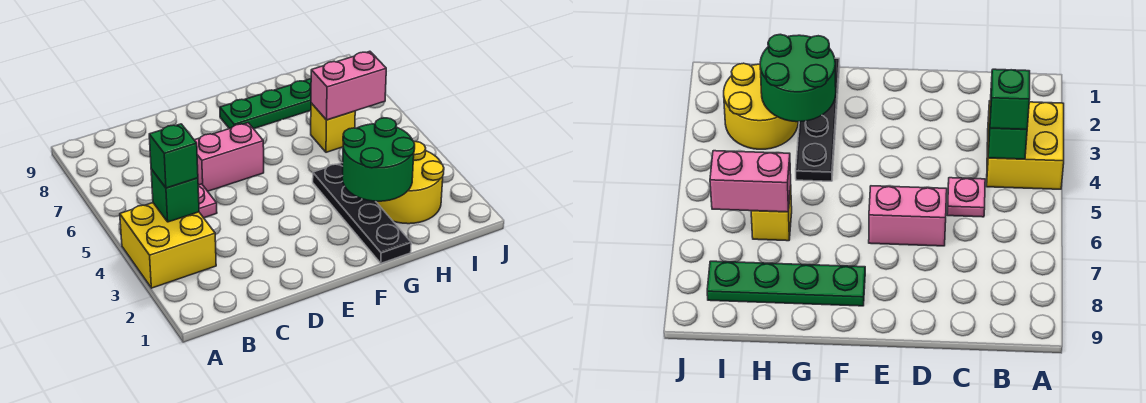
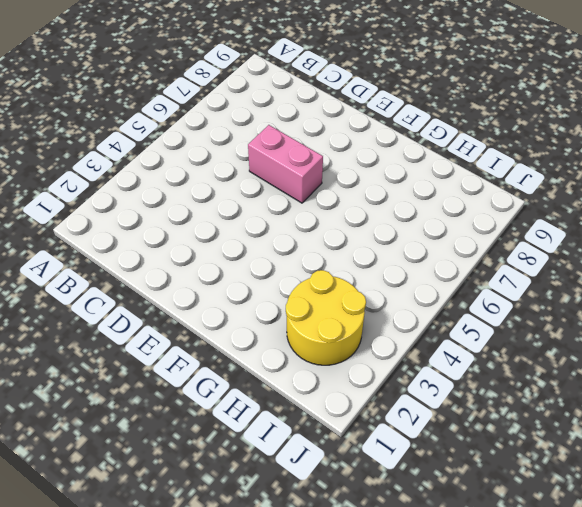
none -> yellow brick A3:B4 level 1
none -> pink plate C5 level 1

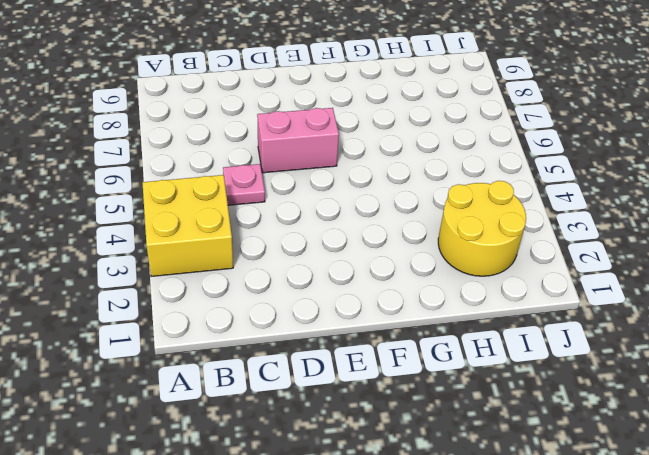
none -> green plate F8:I8 level 1
none -> black plate G1:G4 level 1

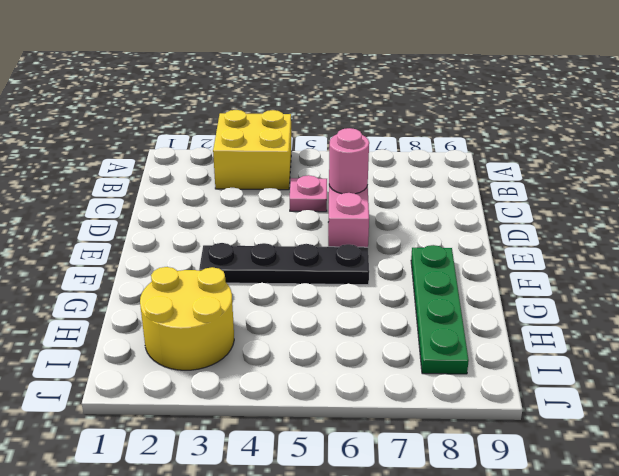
pink round brick D6 level 2 -> none
black plate F3:F6 level 1 -> black plate G1:G4 level 1
none -> yellow brick H6 level 1
none -> green brick B4 level 2

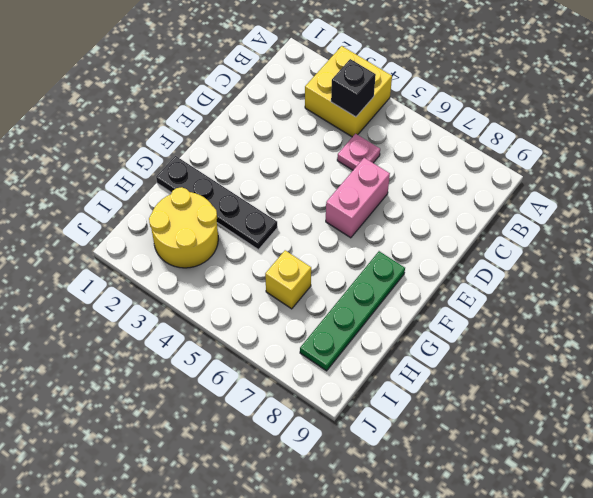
black brick B4 level 2 -> green brick B4 level 2
none -> green round brick G2:H3 level 2
none -> pink brick H6:I6 level 2

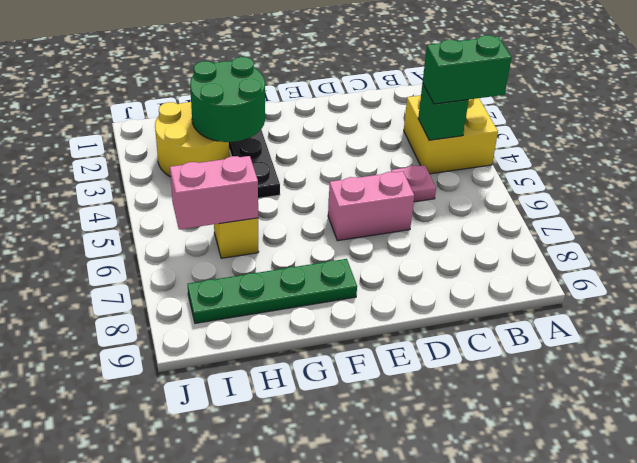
green brick A4:B4 level 3 -> green brick B4 level 3

